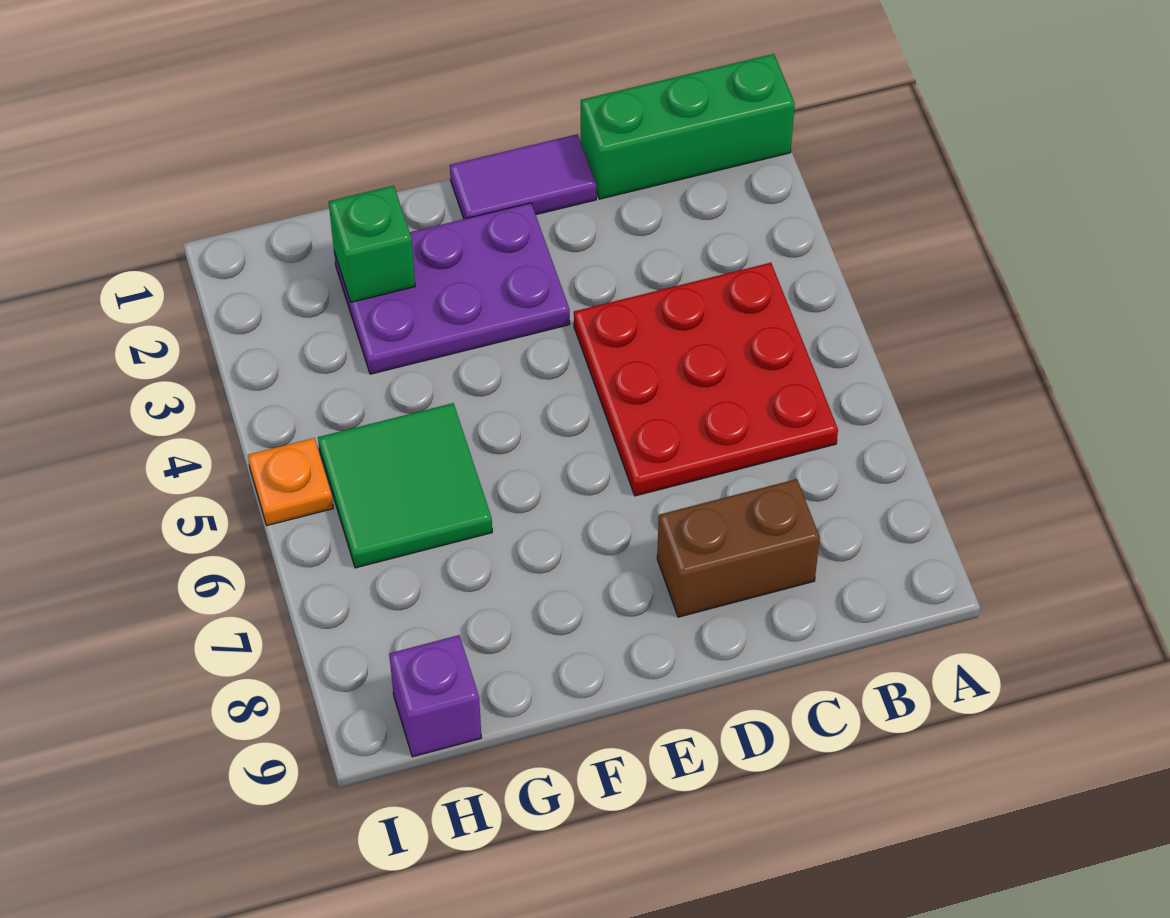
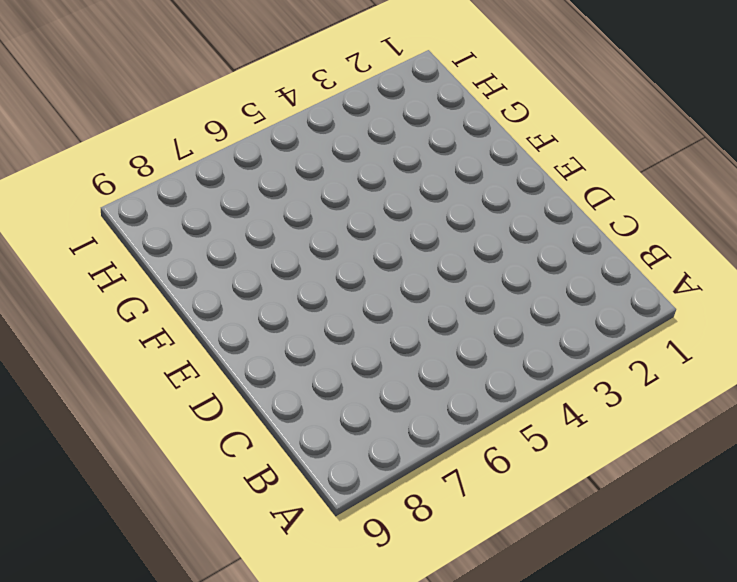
none -> green brick A1:C1 level 1
none -> red plate B4:D6 level 1

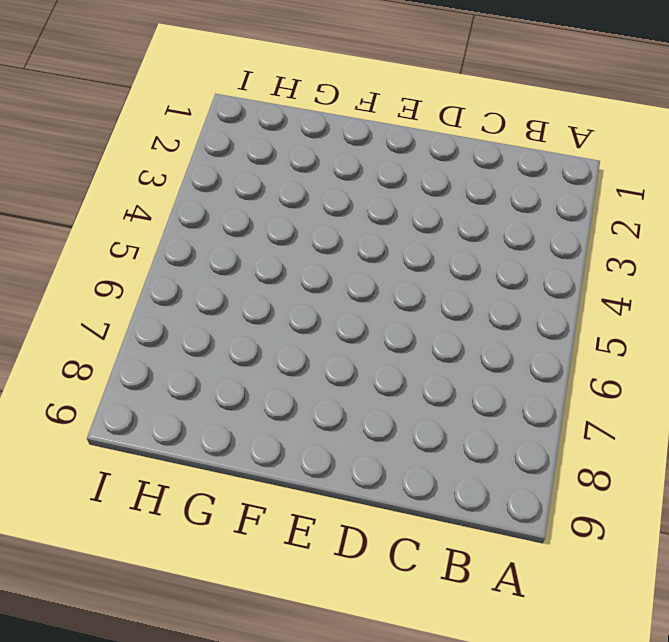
none -> green brick A1:C1 level 1
none -> red plate B4:D6 level 1

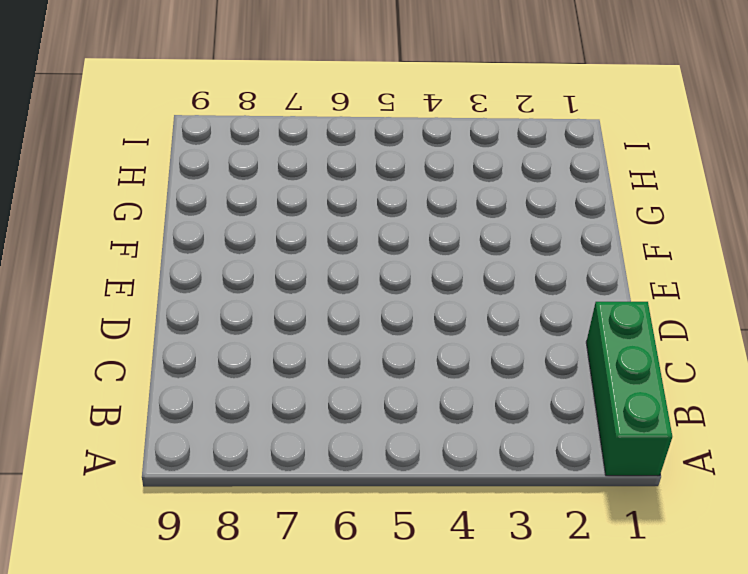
none -> red plate B4:D6 level 1
none -> brown brick C8:D8 level 1

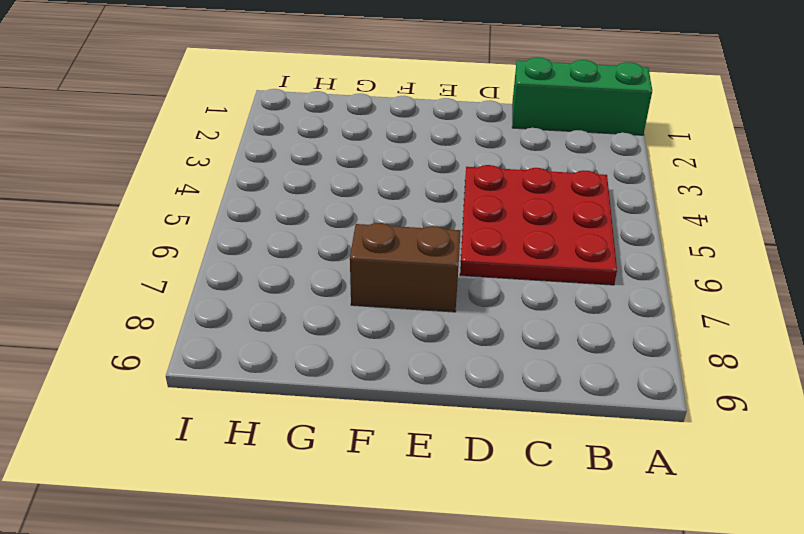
brown brick E7:F7 level 1 -> brown brick C8:D8 level 1
none -> purple tile D1:E1 level 1
none -> purple plate E2:G3 level 1

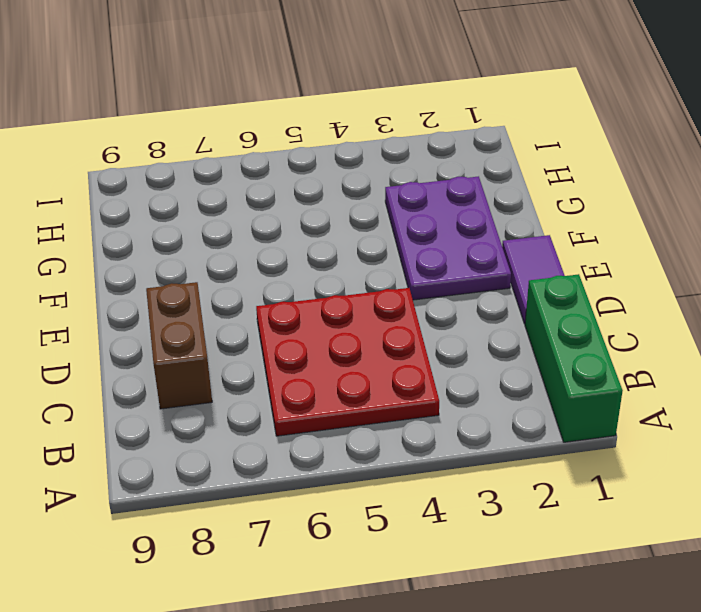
none -> green tile G5:H6 level 1
none -> purple brick H9 level 1

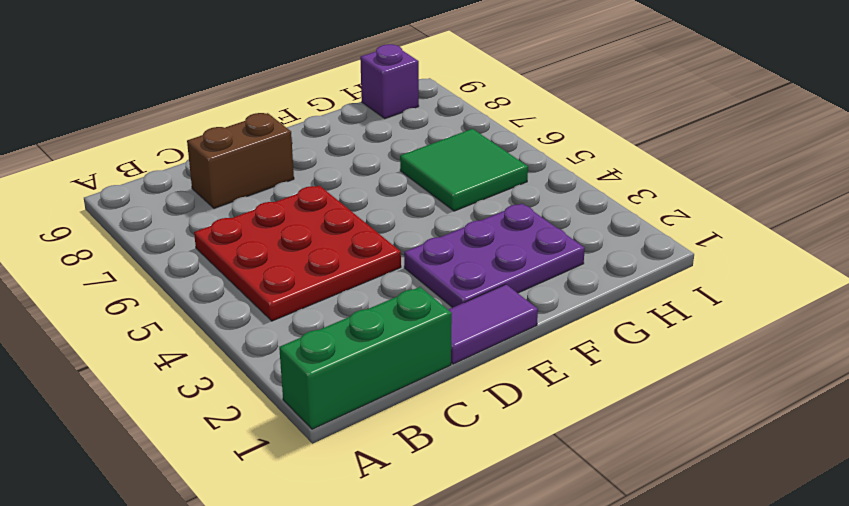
none -> orange plate I5 level 1
none -> green brick G2 level 2

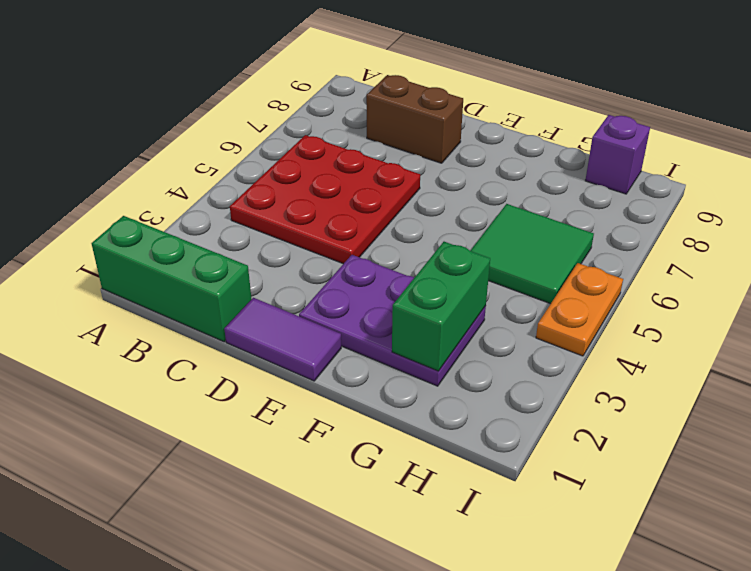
green brick G2:G3 level 2 -> green brick G2 level 2
orange plate I4:I5 level 1 -> orange plate I5 level 1

